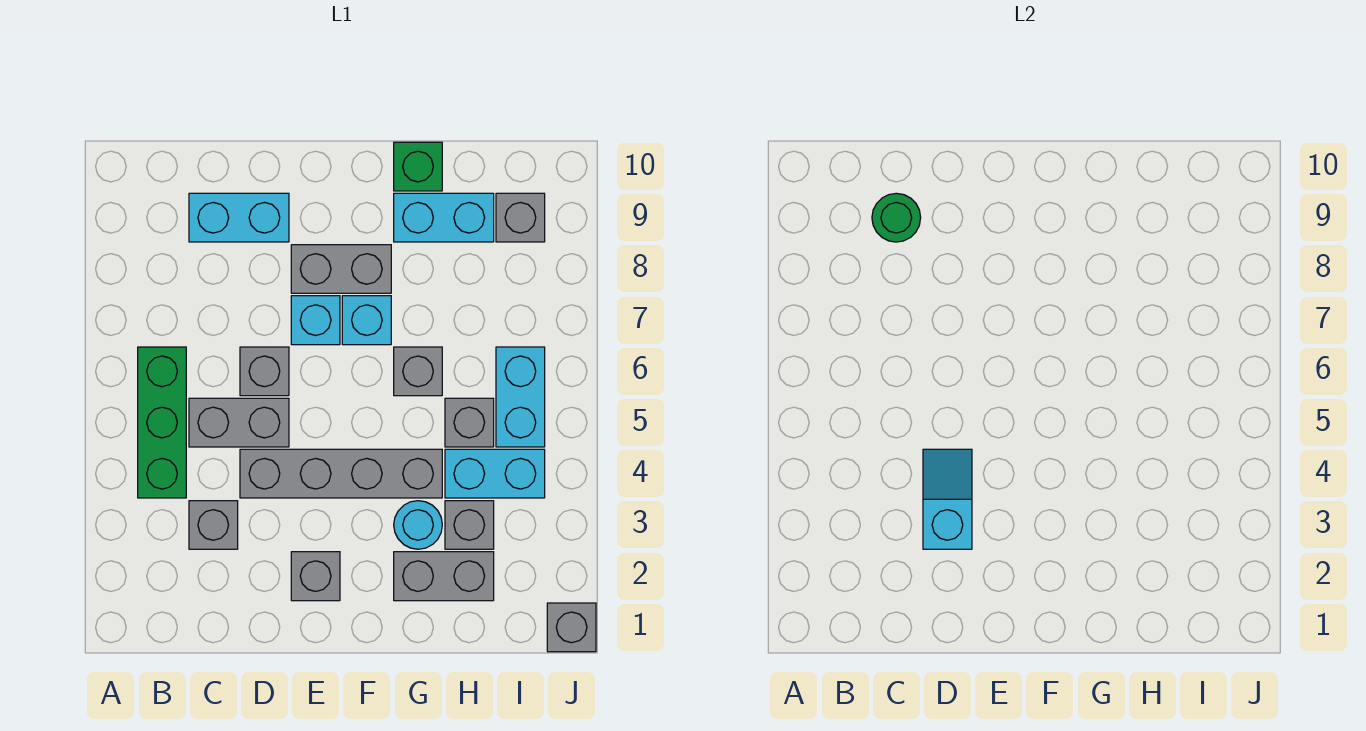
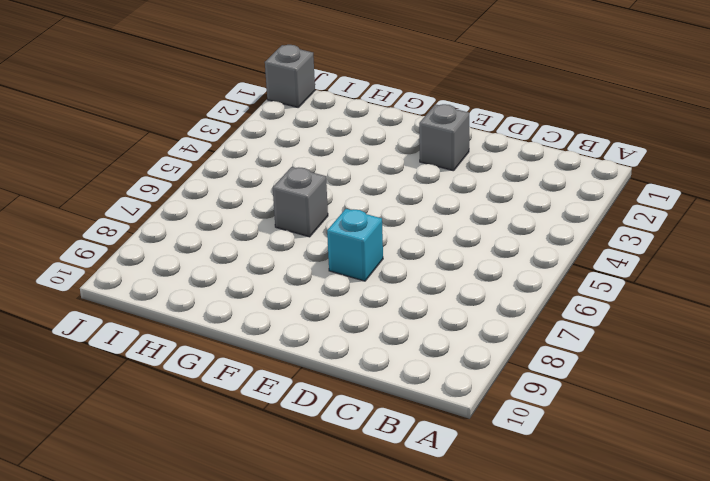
none -> green brick B4:B6 level 1
none -> grey brick C3 level 1
none -> grey brick C5:D5 level 1

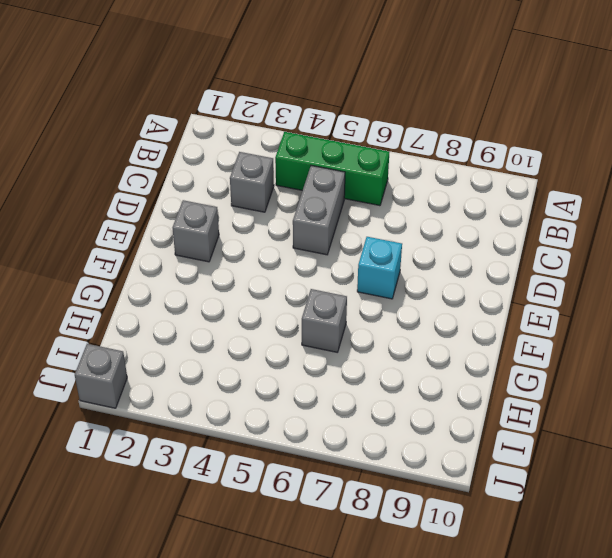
none -> cyan brick C9:D9 level 1
none -> grey brick D4:G4 level 1
none -> grey brick D6 level 1

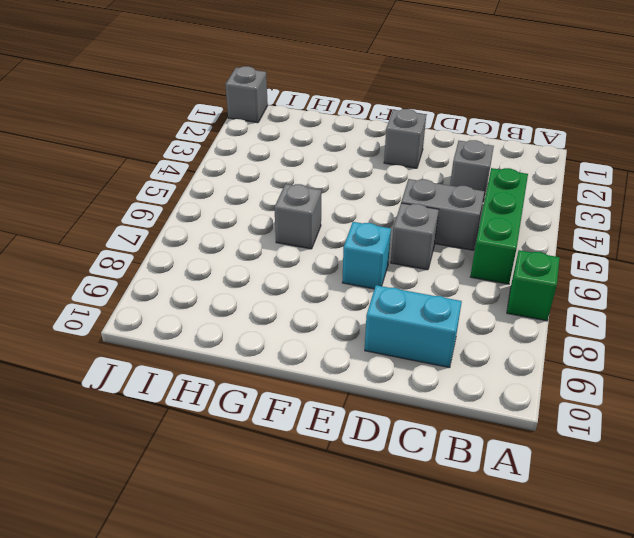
green brick A7 level 1 -> green brick G10 level 1
none -> grey brick D4:G4 level 1
none -> grey brick E8:F8 level 1
none -> cyan brick F7 level 1

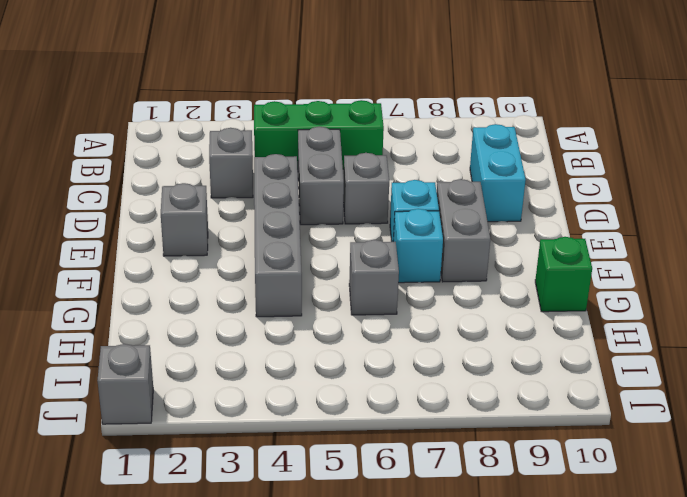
none -> grey brick G2:H2 level 1
none -> cyan round brick G3 level 1
none -> cyan brick G9:H9 level 1

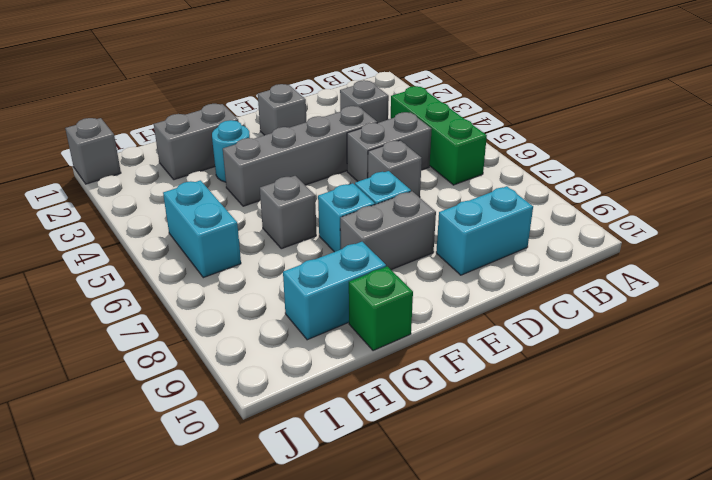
none -> grey brick H3 level 1
none -> cyan brick H4:I4 level 1
none -> grey brick H5 level 1

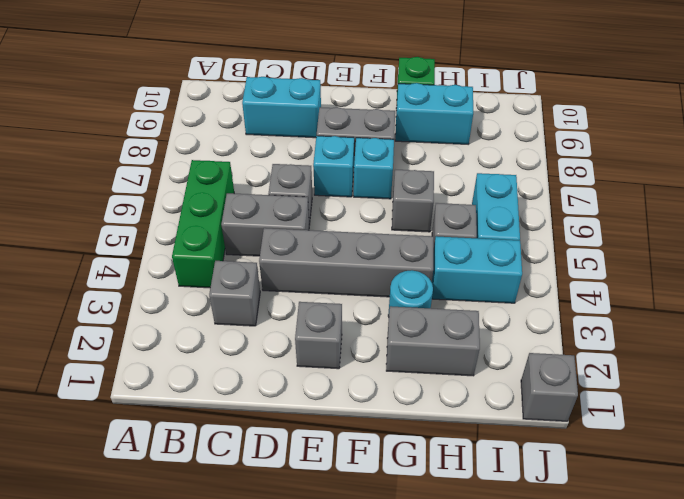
none -> grey brick H3 level 1
none -> grey brick I9 level 1
none -> green round brick C9 level 2

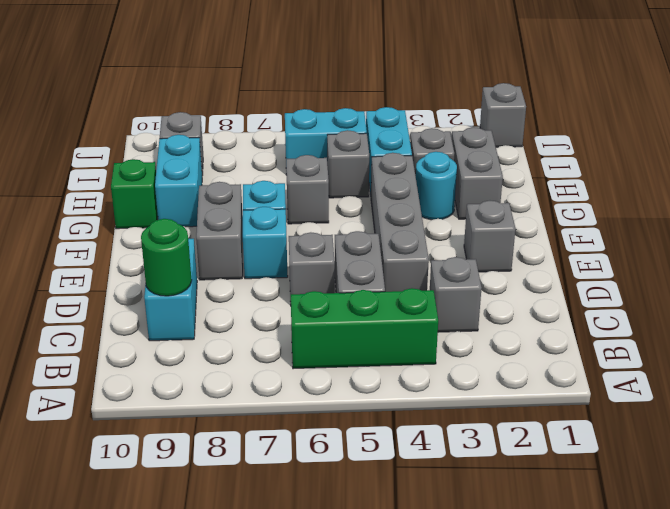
none -> cyan slope D3:D4 level 2 top 3

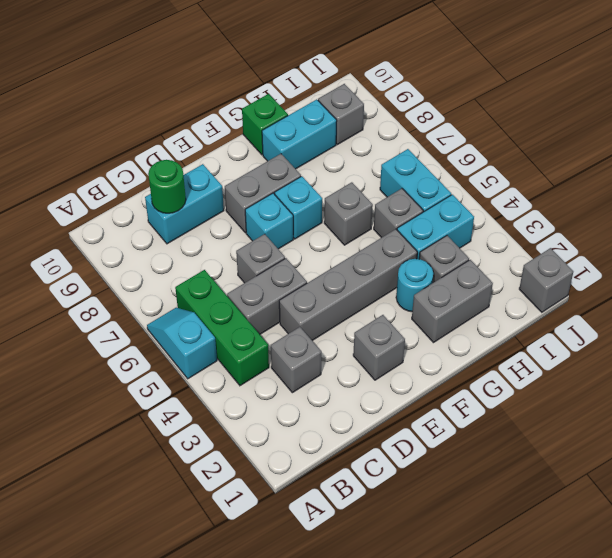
cyan slope A5:A6 level 1 top 5 -> cyan slope D3:D4 level 2 top 3

